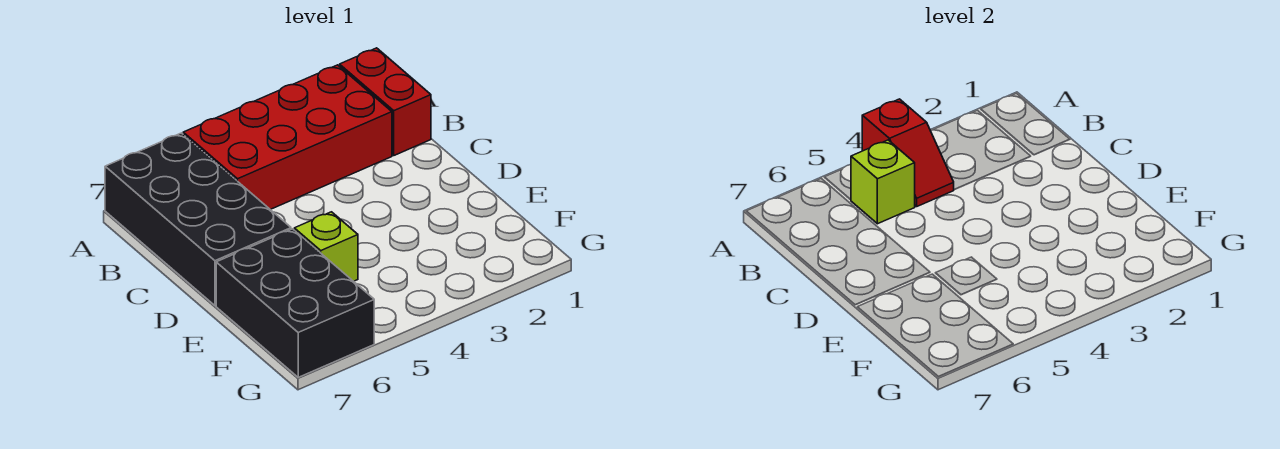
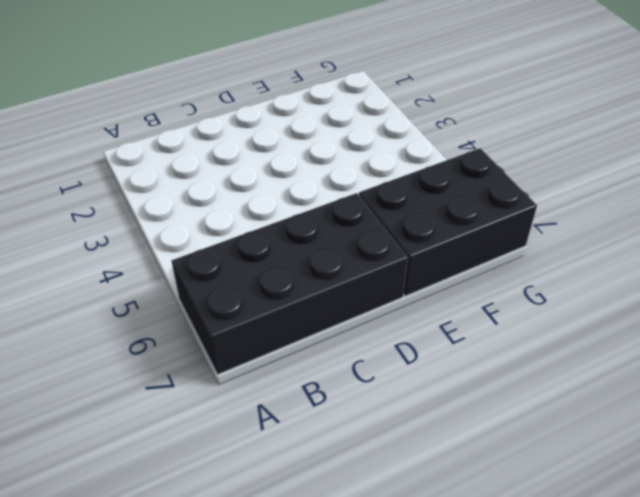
none -> red brick A1:B1 level 1
none -> red brick A2:B5 level 1

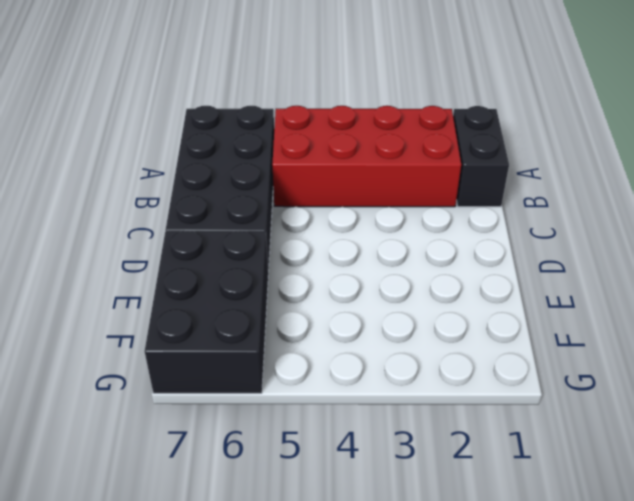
black brick A1:B1 level 1 -> red brick A1:B1 level 1
none -> lime brick E5 level 1
none -> red slope A4:B4 level 2 top A

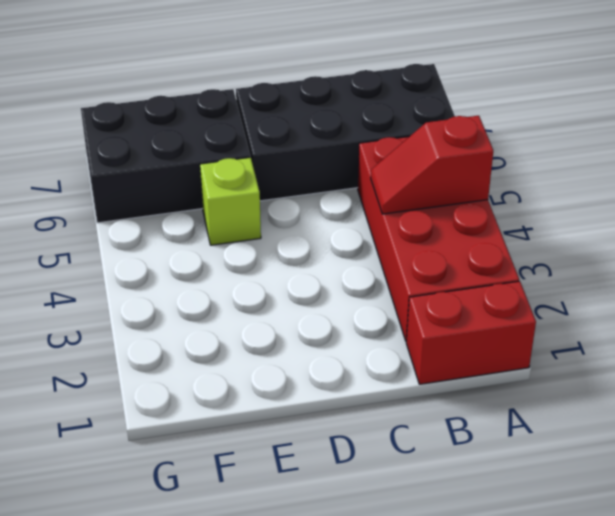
none -> lime brick B5 level 2

